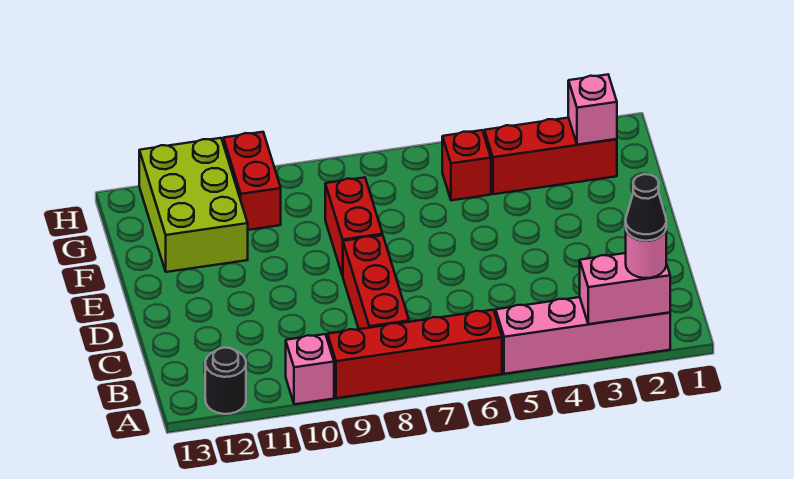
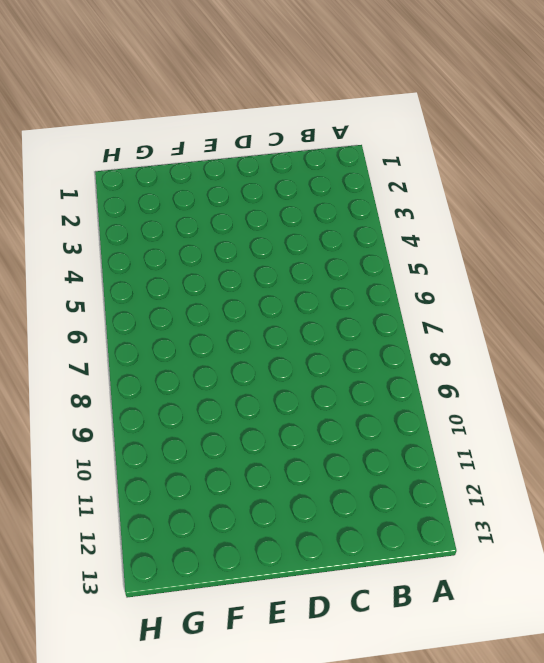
none -> pink brick A2:A5 level 1
none -> red brick A6:A9 level 1
none -> pink brick A10 level 1

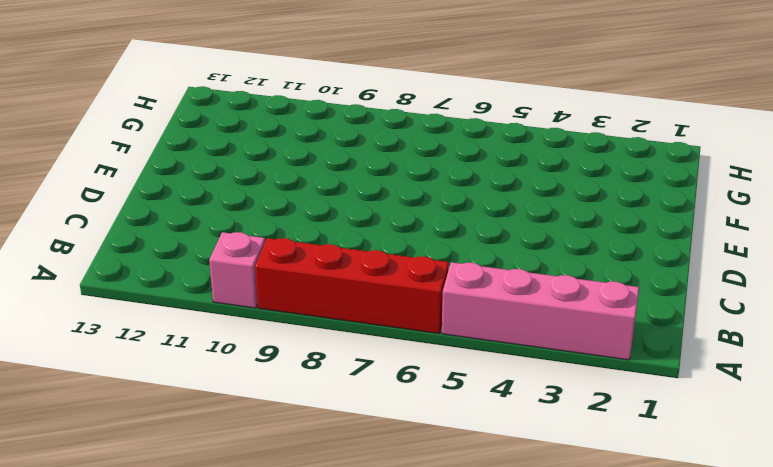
none -> black round brick A12 level 1
none -> red brick B8:D8 level 1
none -> red brick E8:F8 level 1

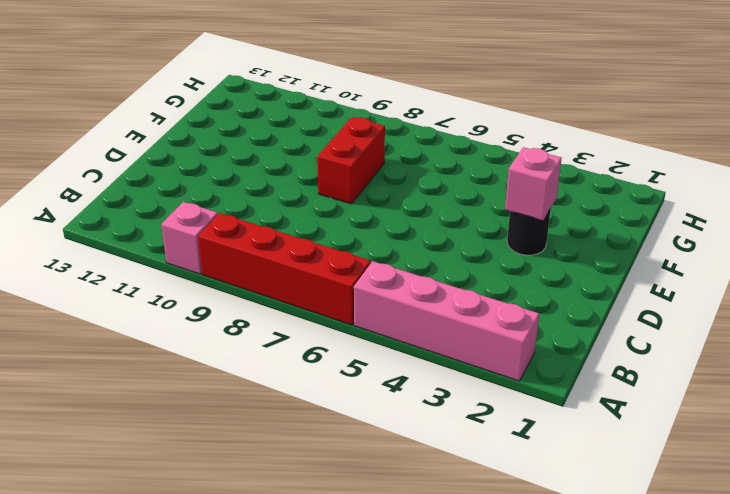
black round brick E3 level 1 -> black round brick A12 level 1
pink brick E3 level 2 -> pink brick G2 level 2
none -> red brick B8:D8 level 1
none -> lime brick F11:H12 level 1
none -> red brick G2:G4 level 1

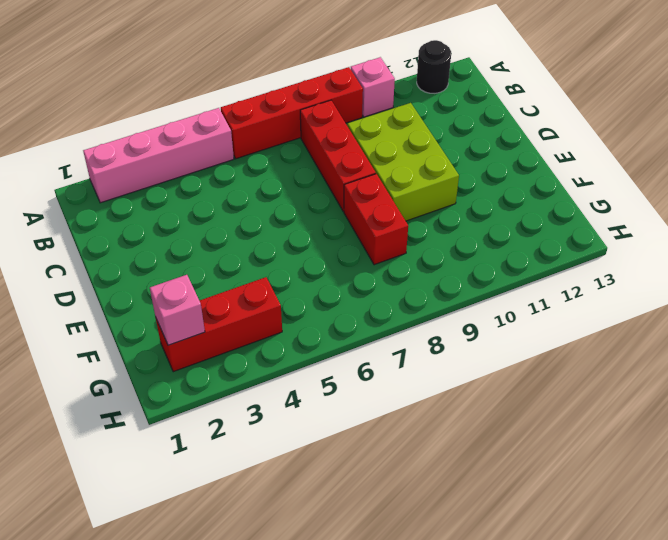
lime brick C9:E10 level 1 -> lime brick F11:H12 level 1
none -> red brick G5 level 1
none -> red brick G10:H10 level 1
none -> pink brick A2:A3 level 2

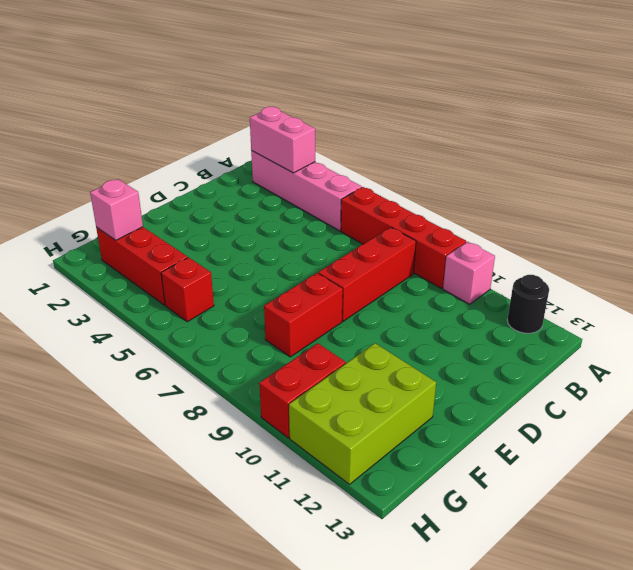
none -> pink round brick A2 level 3
none -> black cone A2 level 4

